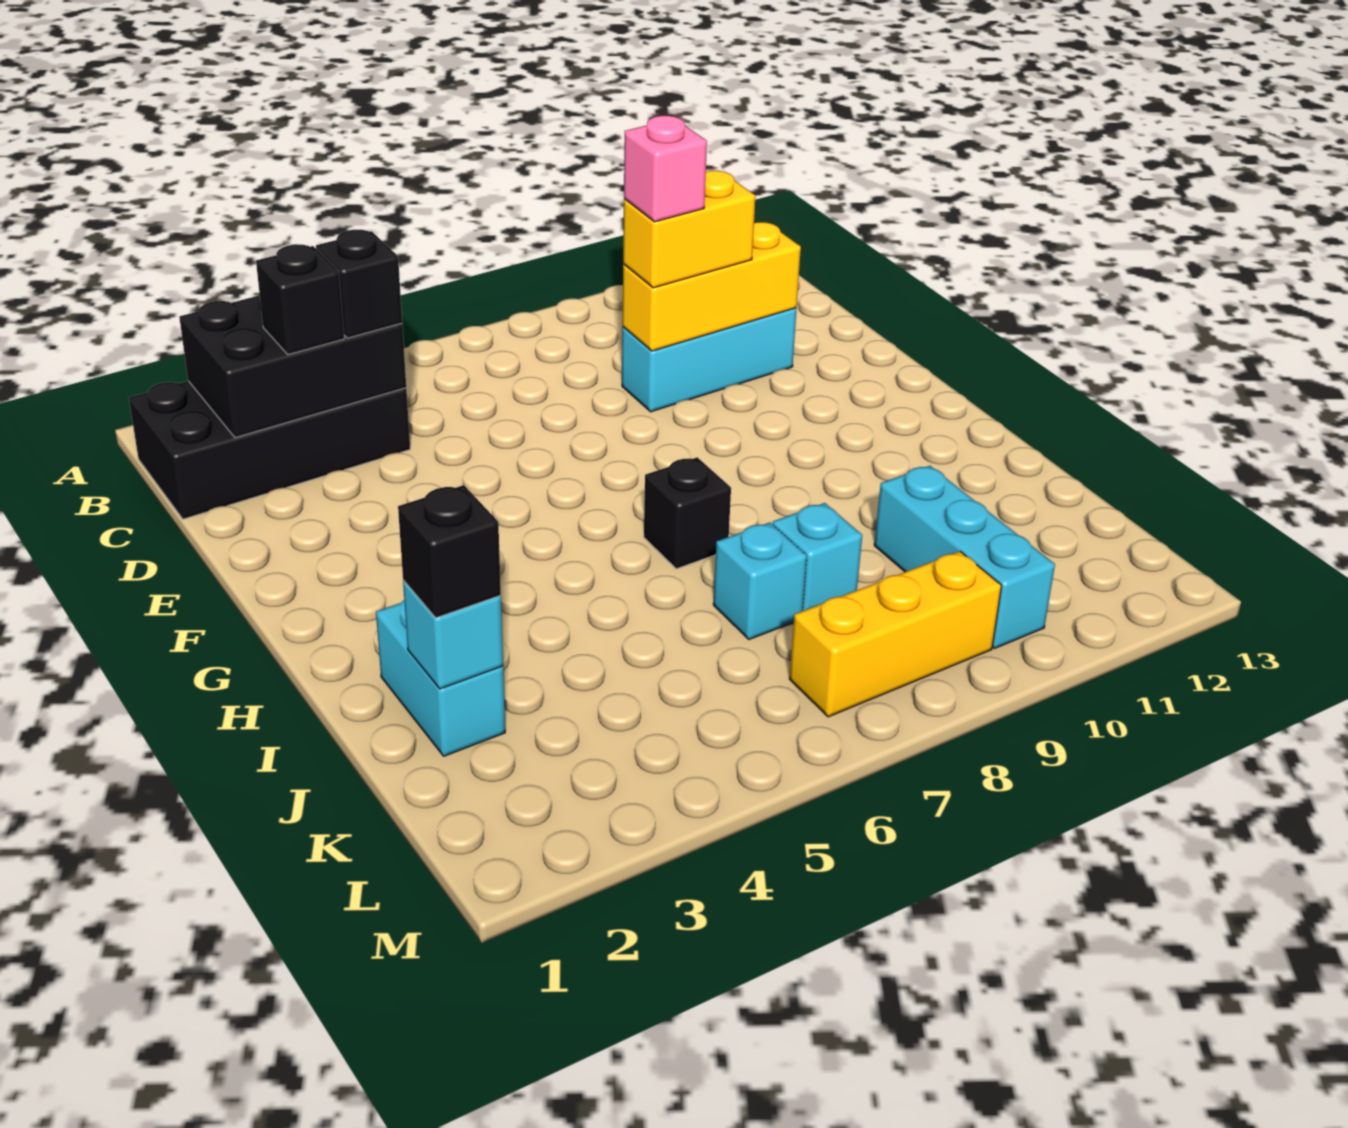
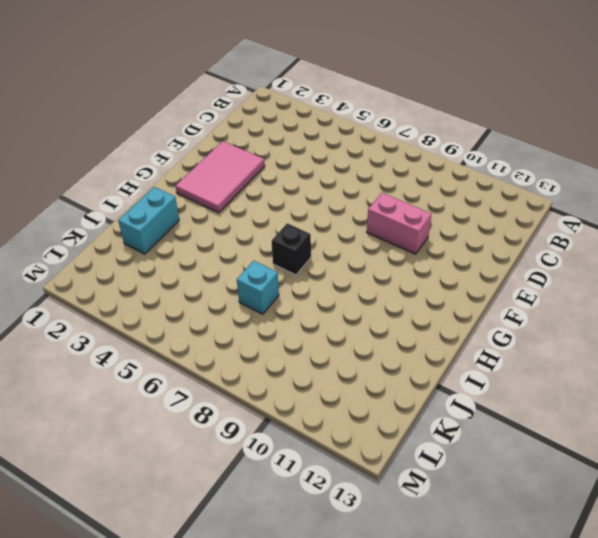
pink tile E2:G3 level 1 -> none
pink brick E9:E10 level 1 -> none
none -> black brick B1:C4 level 1
none -> cyan brick D9:D11 level 1
none -> cyan brick J8 level 1

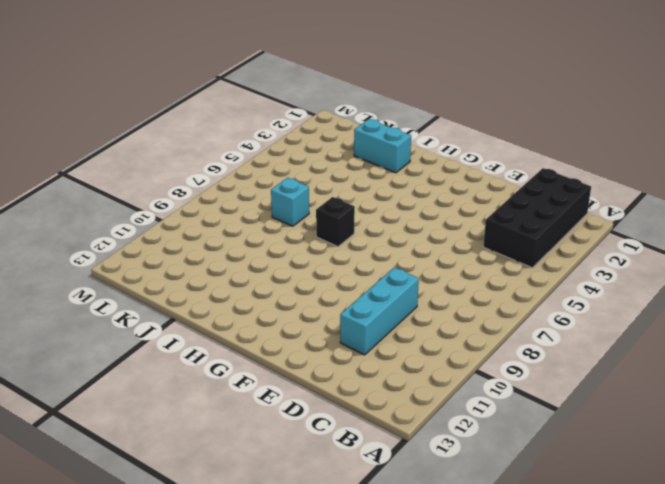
none -> cyan brick J8 level 1
none -> cyan brick J10:L10 level 1
none -> yellow brick L7:L9 level 1

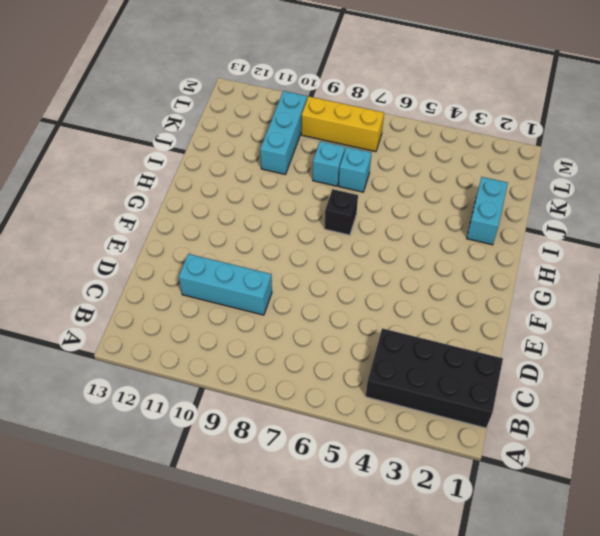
none -> black brick B2:C4 level 2
none -> yellow brick D9:D11 level 2
none -> cyan brick J2 level 2

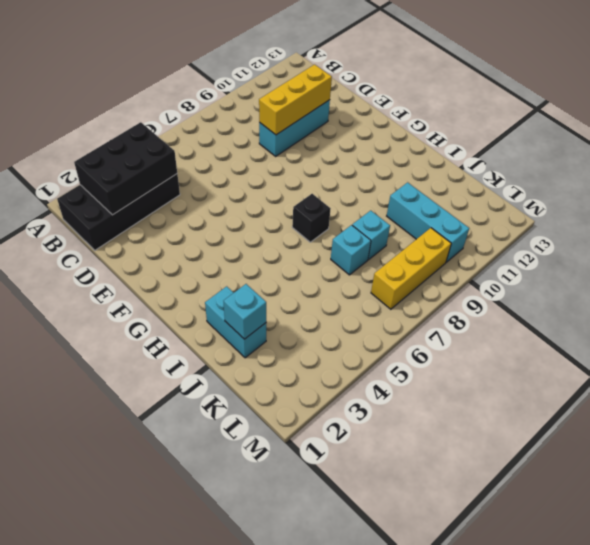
none -> black brick C3 level 3
none -> black brick C4 level 3
none -> yellow brick D9:D10 level 3

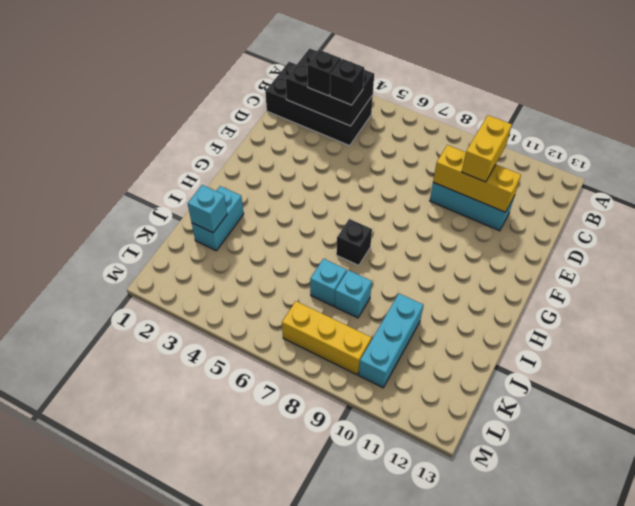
yellow brick C10:D10 level 3 -> yellow brick D9:D10 level 3
none -> black brick J2 level 3
none -> pink brick D9 level 4

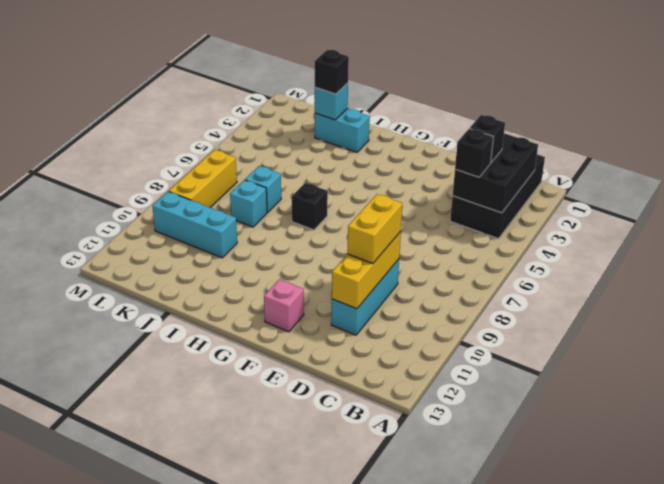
pink brick F12 level 1 -> pink brick D9 level 4

